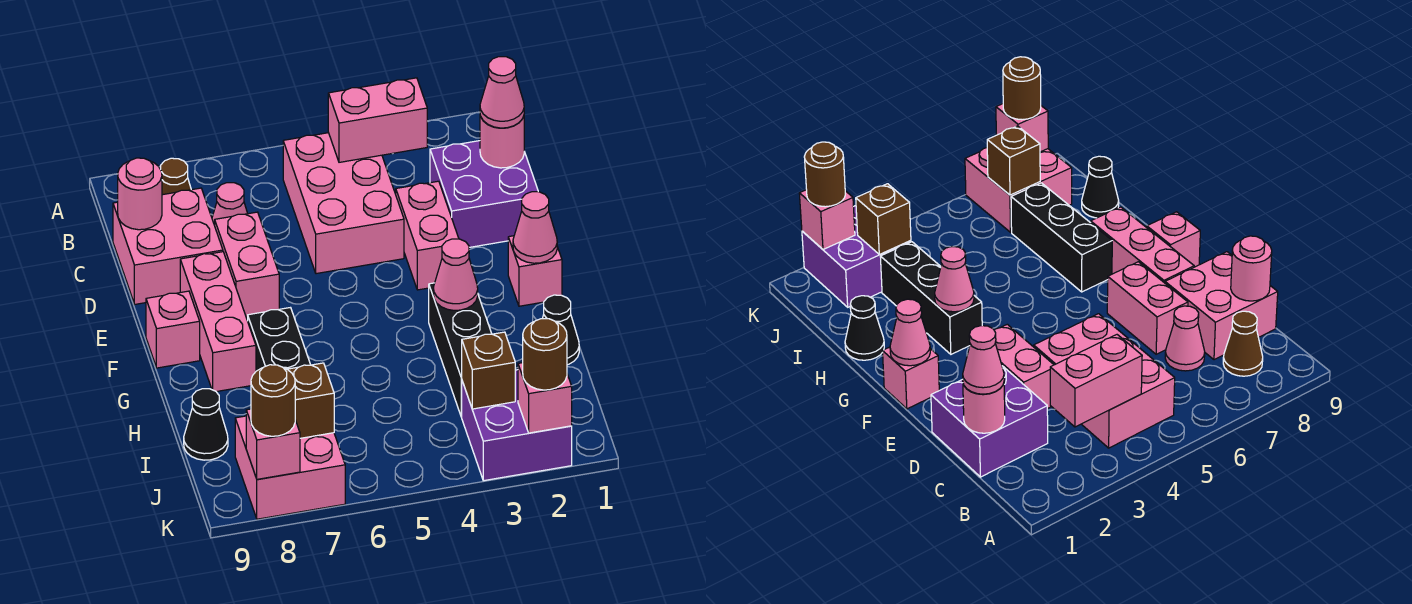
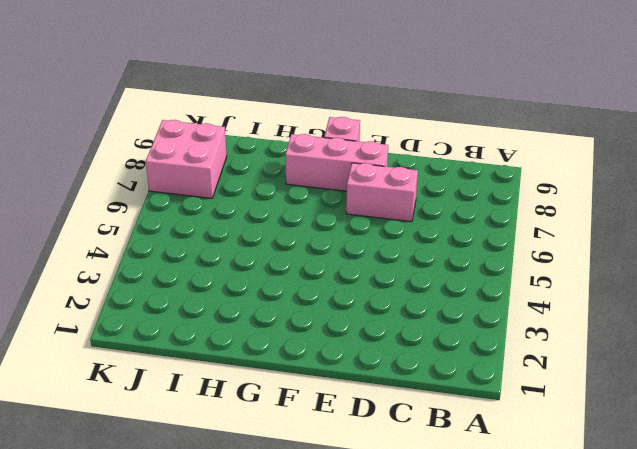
none -> pink brick B4:D5 level 1
none -> brown cone B8 level 1
none -> purple brick C1:D2 level 1

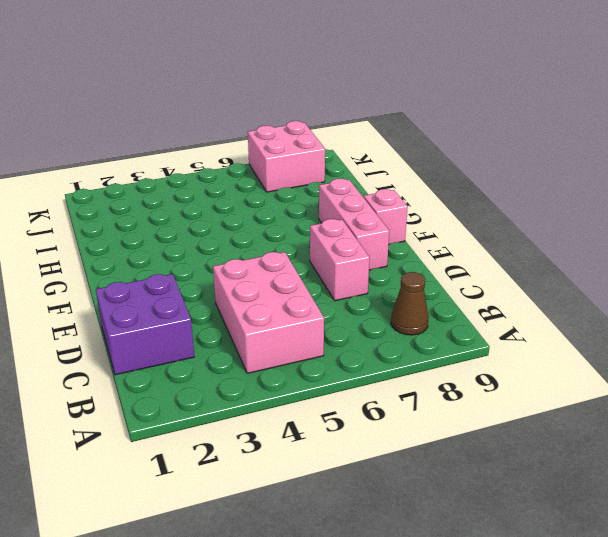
none -> pink cone C7 level 1
none -> pink brick C8:D9 level 1
none -> pink brick D3:E3 level 1

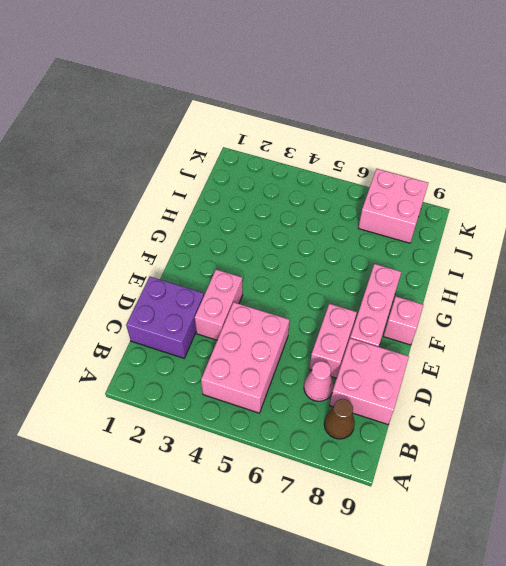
none -> pink brick F1 level 1
none -> black brick G3:I3 level 1
none -> black brick G7:I7 level 1

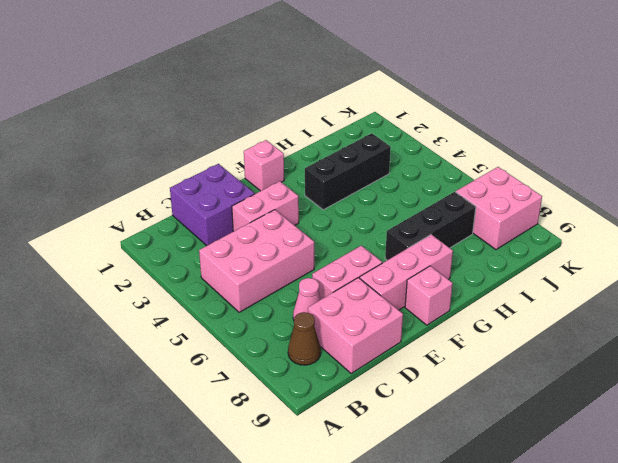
none -> black cone H1 level 1
none -> black cone I9 level 1
none -> purple brick J2:K3 level 1

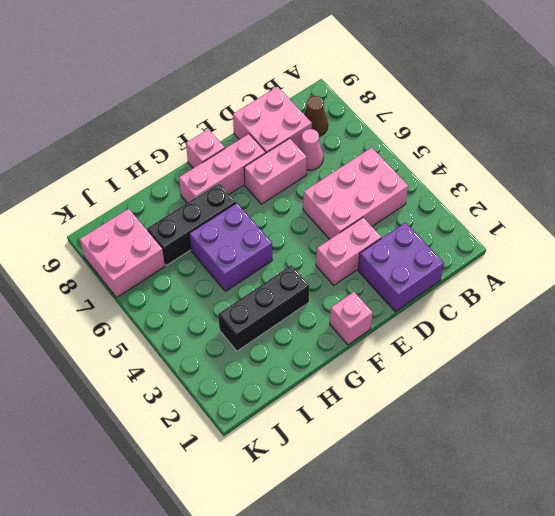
purple brick G5:H6 level 1 -> purple brick J2:K3 level 1
none -> black cone H1 level 1
none -> black cone I9 level 1
none -> pink brick B3:B4 level 2

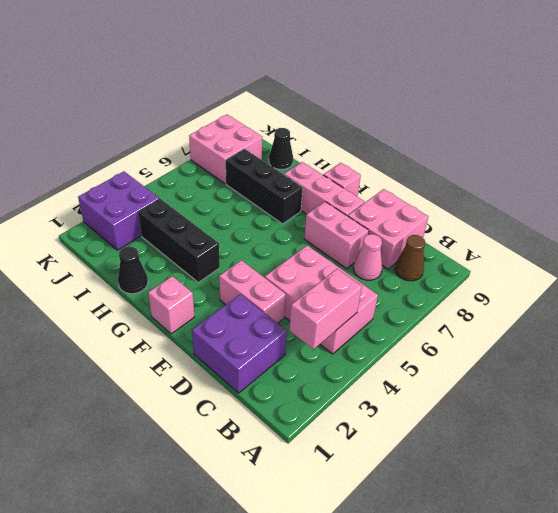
none -> pink round brick C1 level 2
none -> pink round brick C9 level 2
none -> pink cone F1 level 2

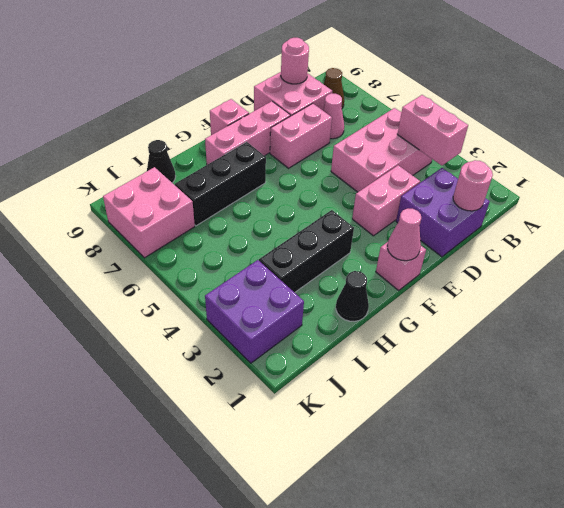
none -> pink cone G3 level 2
none -> brown brick J3 level 2
none -> brown brick J7 level 2

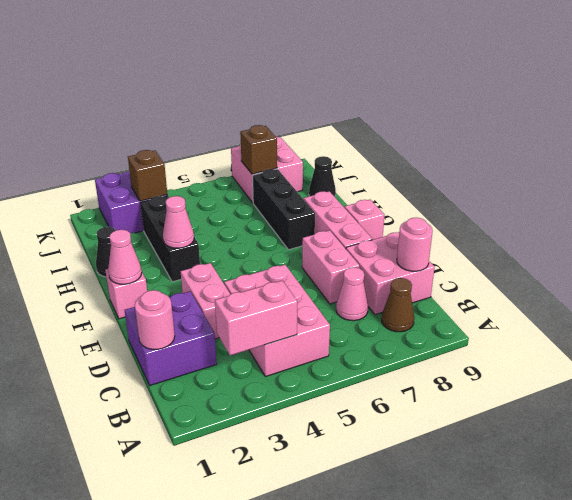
none -> pink brick K2 level 2
none -> pink brick K8 level 2
none -> pink cone C1 level 3

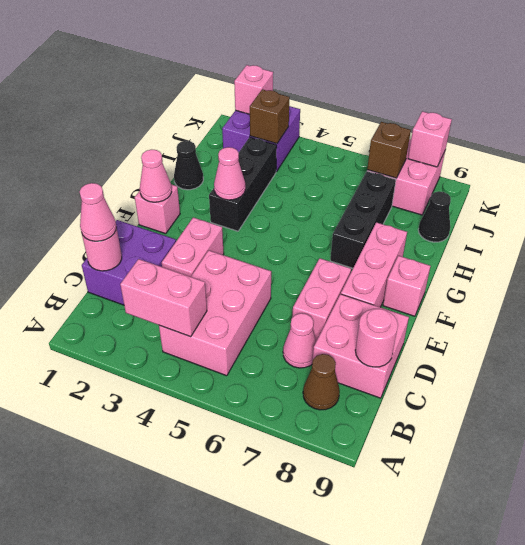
none -> brown round brick K2 level 3
none -> brown round brick K8 level 3

